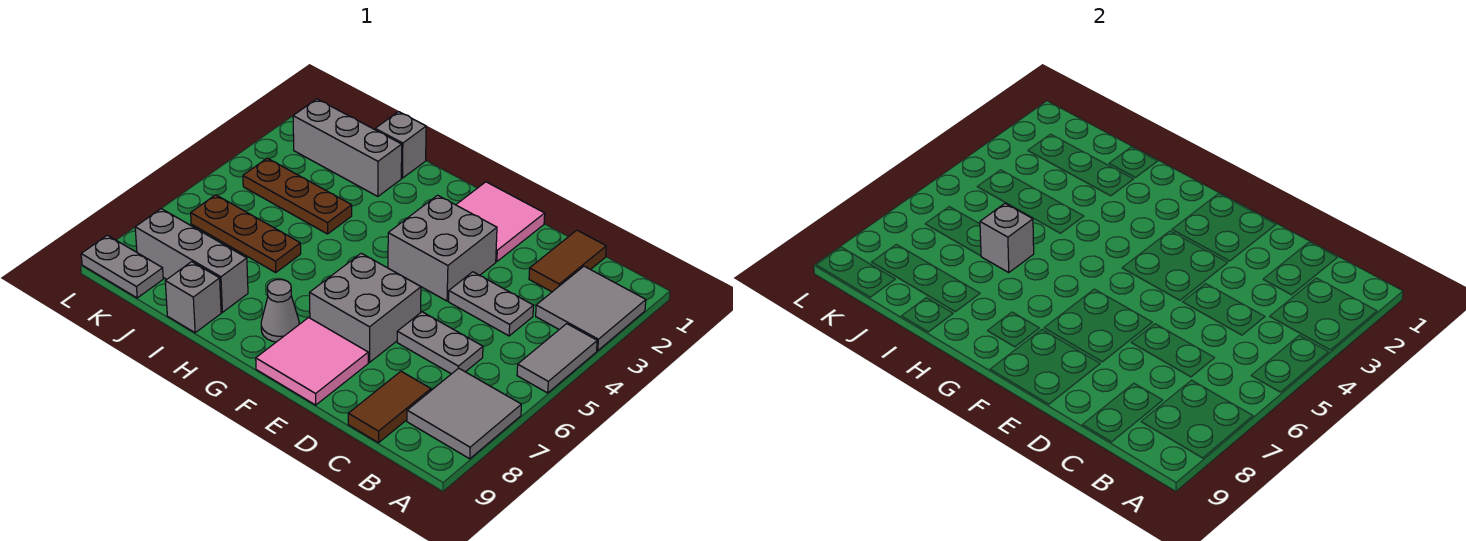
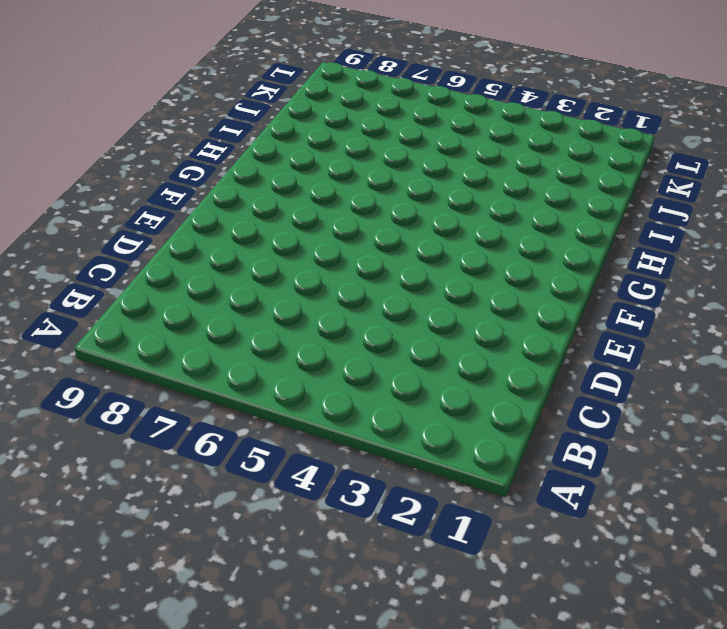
none -> grey tile A2:B3 level 1
none -> grey tile A4:A5 level 1
none -> grey tile A7:B8 level 1

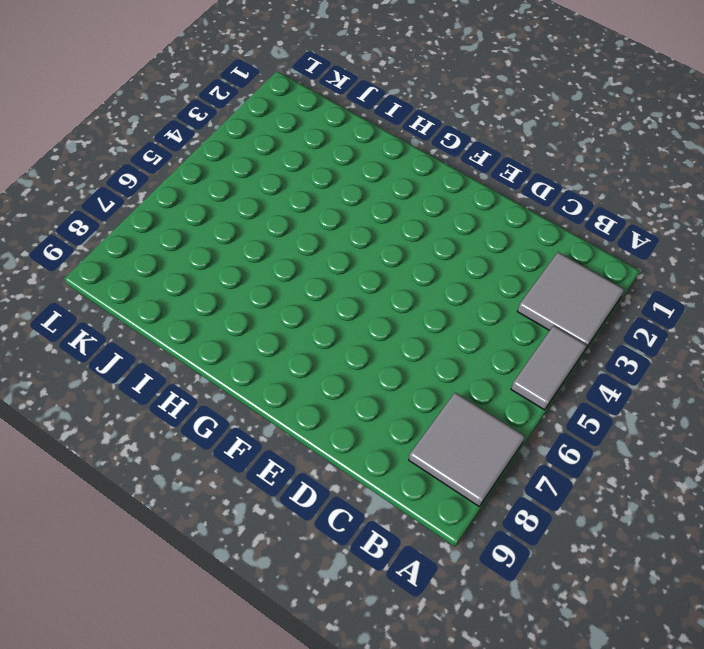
none -> brown tile C1:C2 level 1
none -> grey plate C4:D4 level 1
none -> grey plate C6:D6 level 1

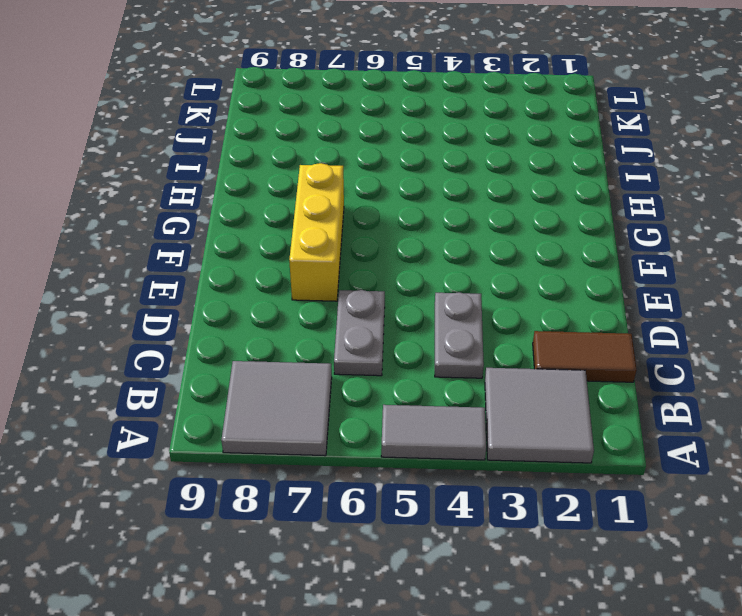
yellow brick E7:G7 level 1 -> grey brick E6:F7 level 1
none -> brown tile C8:C9 level 1
none -> pink tile E1:F2 level 1
none -> grey brick E3:F4 level 1

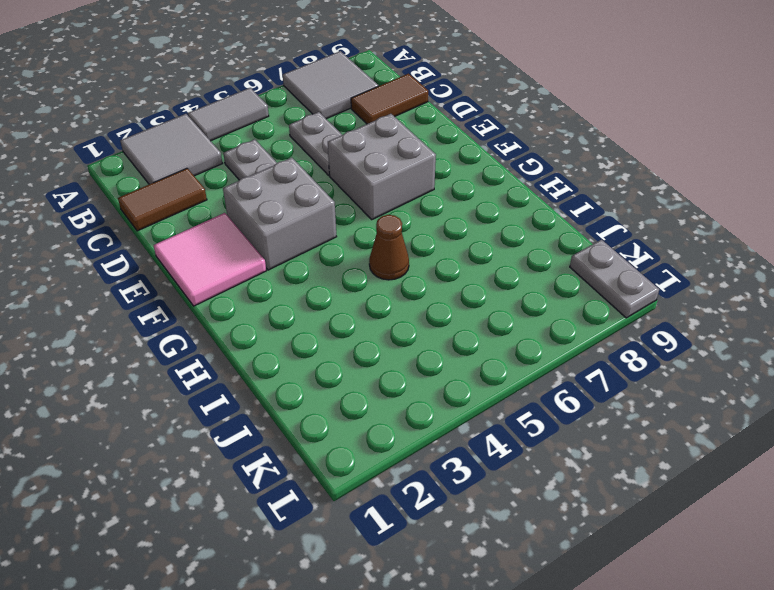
brown cone H5 level 1 -> none
none -> pink tile E8:F9 level 1
none -> grey cone G8 level 1
none -> grey brick I1 level 1

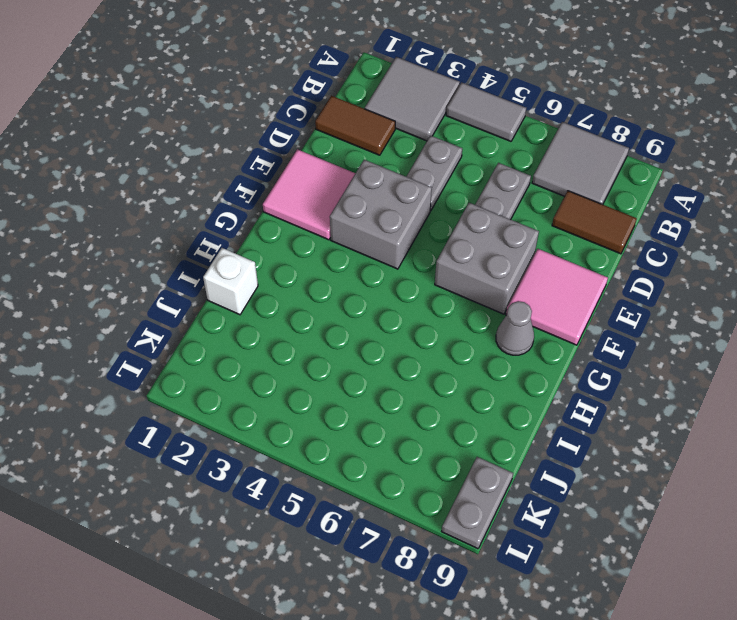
white brick I1 level 1 -> grey brick I1 level 1
none -> grey brick I2:K2 level 1
none -> brown plate I4:K4 level 1
none -> brown plate I6:K6 level 1

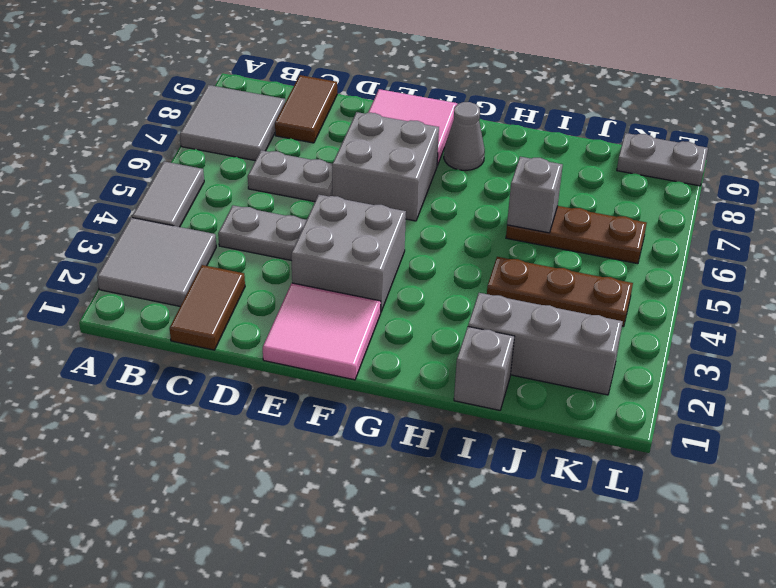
none -> grey brick I8:K8 level 1
none -> grey brick I9 level 1

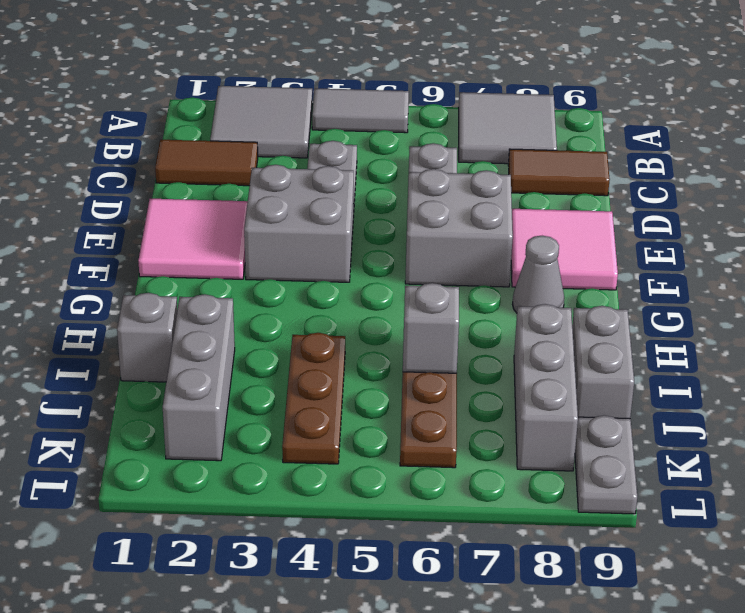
grey brick I9:J9 level 1 -> grey brick I9 level 1

